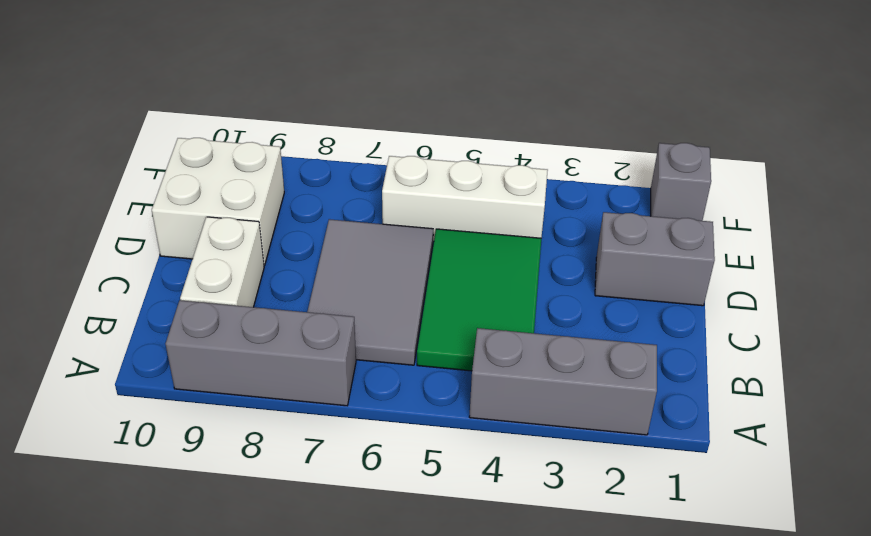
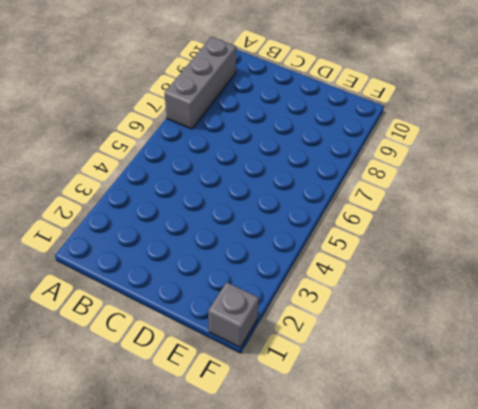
none -> grey brick A2:A4 level 1
none -> green tile B4:D5 level 1

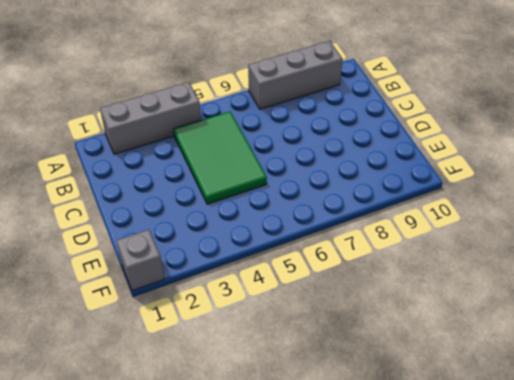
none -> grey tile B6:D7 level 1
none -> white brick B9:C9 level 1

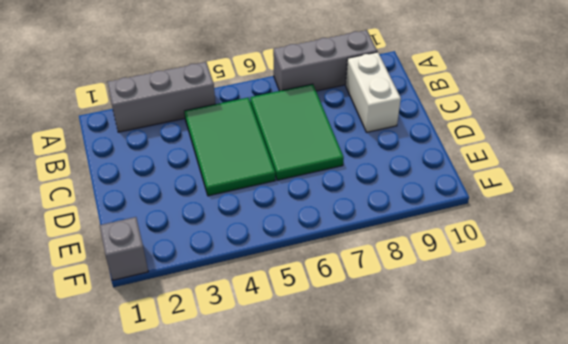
green tile B6:D7 level 1 -> grey tile B6:D7 level 1
none -> grey brick D1:D2 level 1
none -> white brick D9:E10 level 1

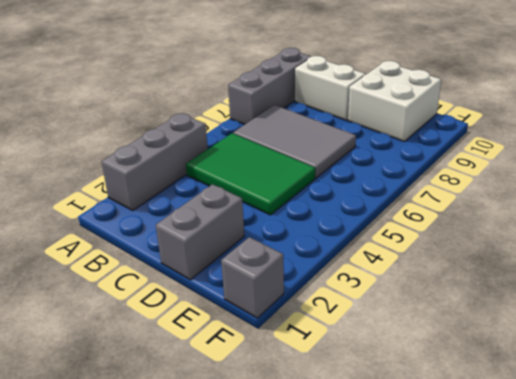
none -> white brick E4:E6 level 1

